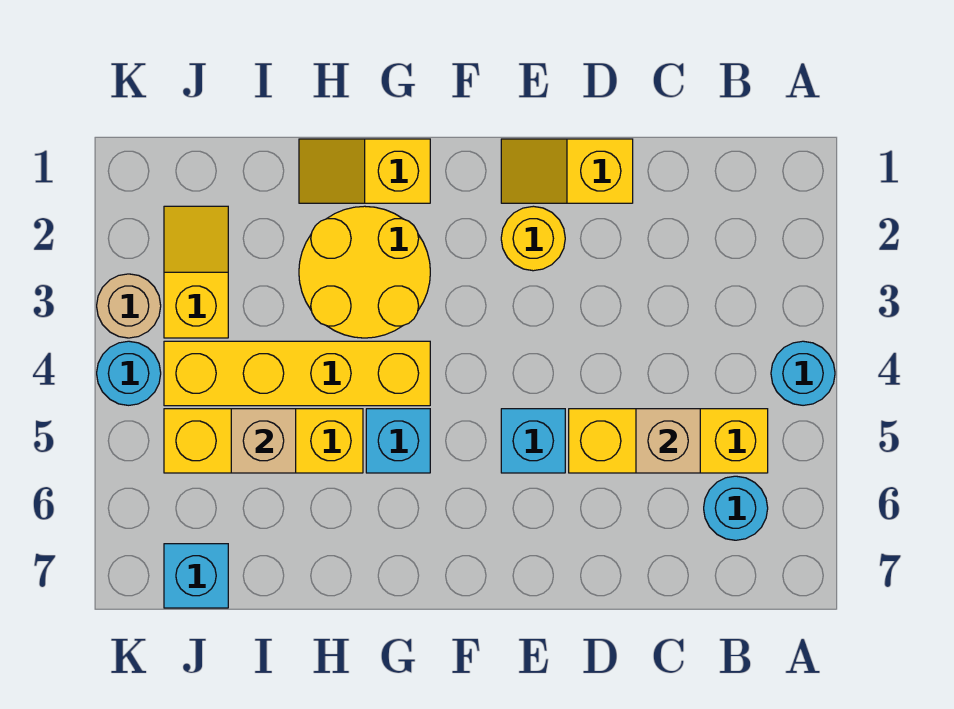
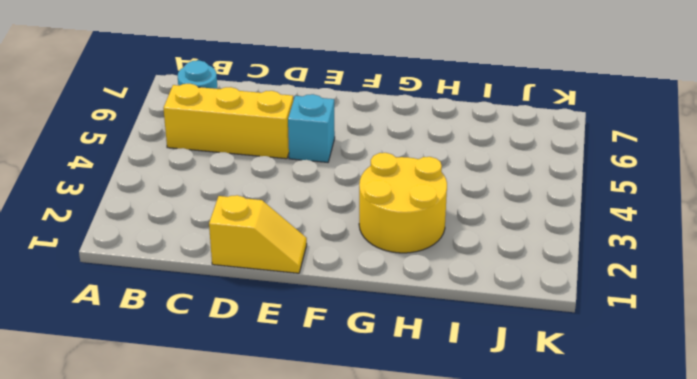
none -> cyan round brick A4 level 1
none -> yellow round brick E2 level 1
none -> yellow slope G1:H1 level 1 top G

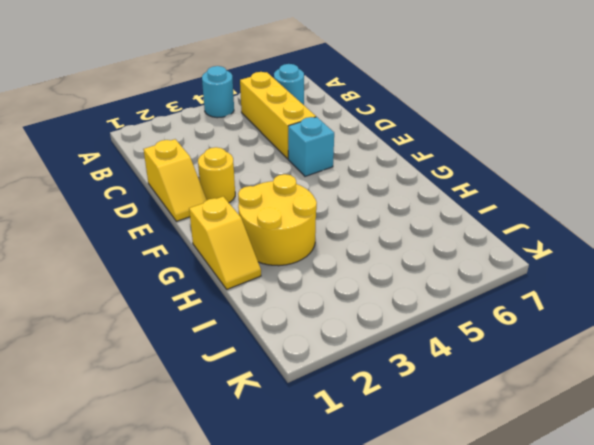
none -> yellow brick G4:J4 level 1
none -> cyan brick G5 level 1
none -> yellow brick H5:J5 level 1

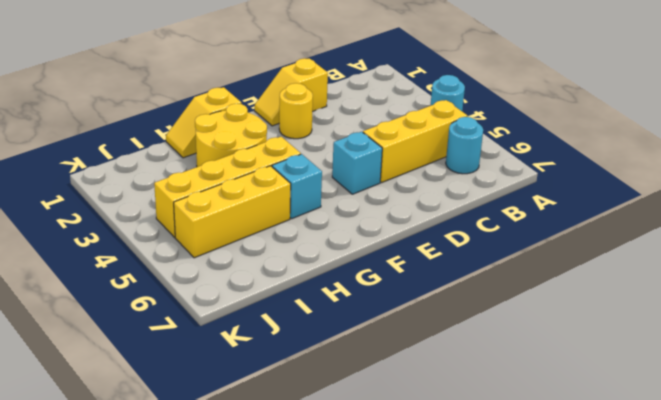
none -> yellow slope J2:J3 level 1 top 3
none -> cyan brick J7 level 1
none -> tan round brick K3 level 1

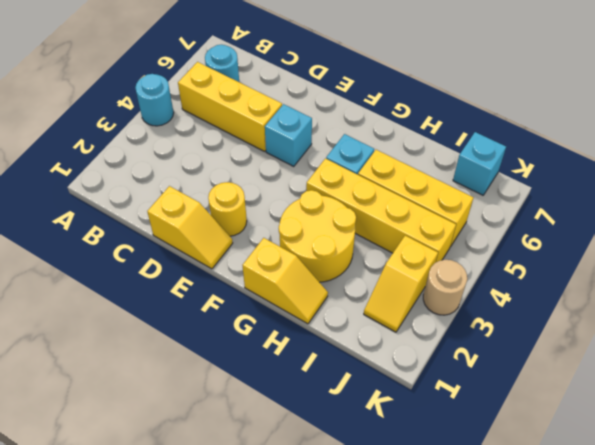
none -> cyan round brick K4 level 1
none -> tan brick C5 level 2
none -> tan brick I5 level 2

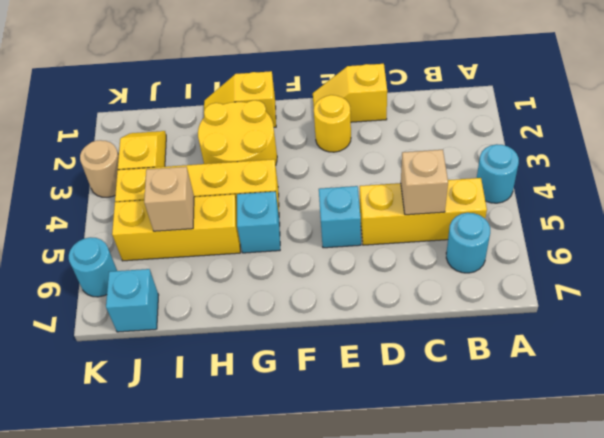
cyan round brick K6 level 1 -> cyan round brick K4 level 1

